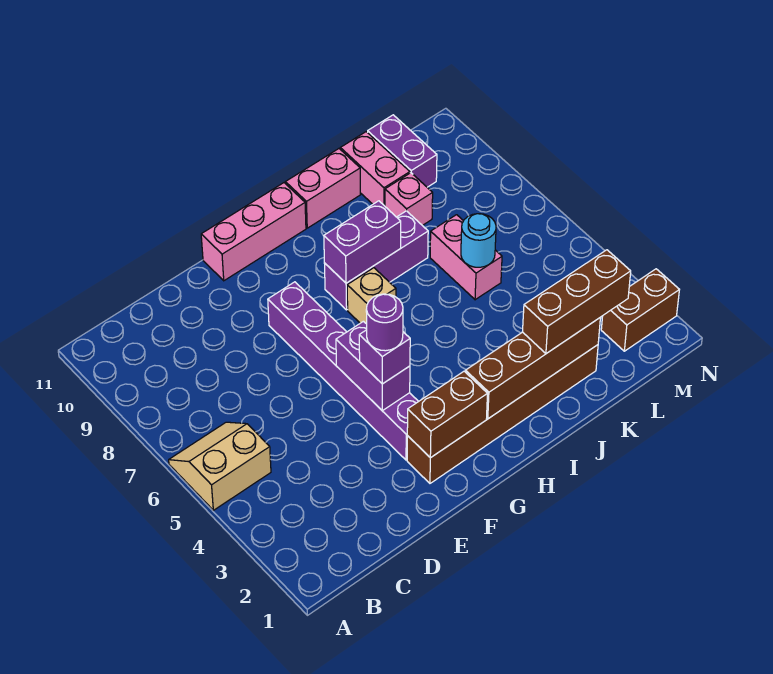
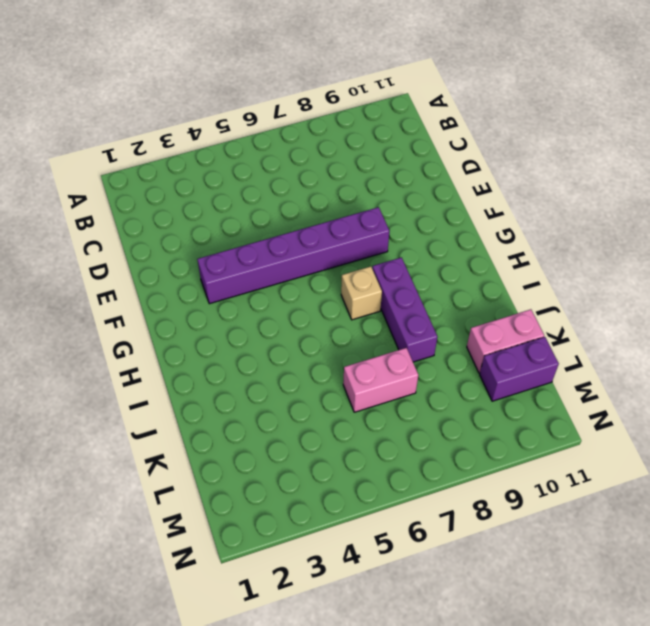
none -> tan slope A5:B6 level 1 top 5
none -> brown brick F2:K2 level 1
none -> pink brick F11:H11 level 1

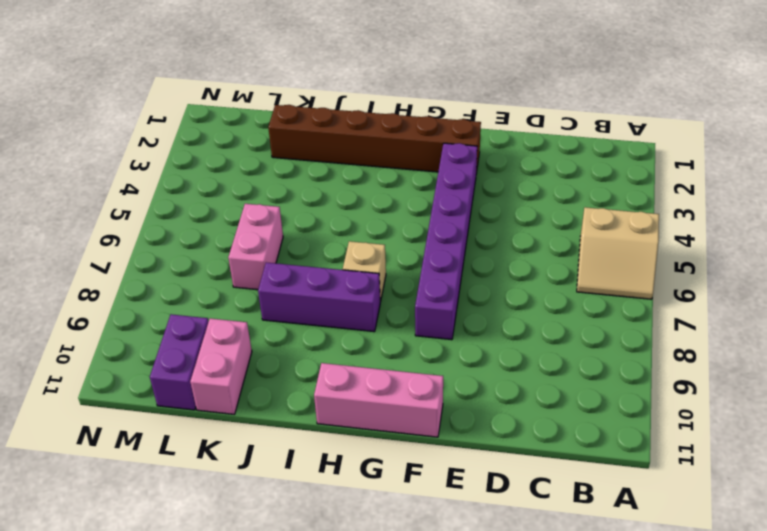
none -> pink brick I11:J11 level 1
none -> pink brick K9 level 1
none -> brown brick M2:N2 level 1

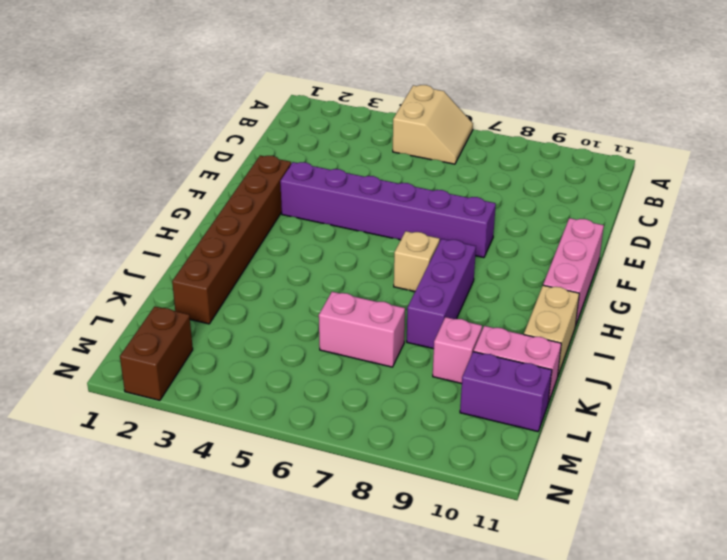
tan brick I11:J11 level 1 -> pink brick I11:J11 level 1
none -> brown brick F2:G2 level 2
none -> purple brick F4:F5 level 2
none -> brown brick H2:K2 level 2

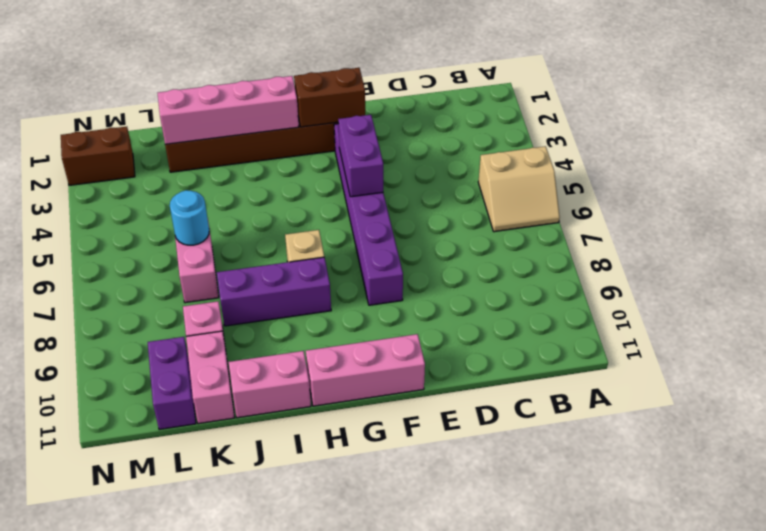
pink brick H2:K2 level 2 -> brown brick H2:K2 level 2
none -> purple brick H8:I8 level 2
none -> purple brick F4 level 3
none -> brown brick J2:L2 level 3

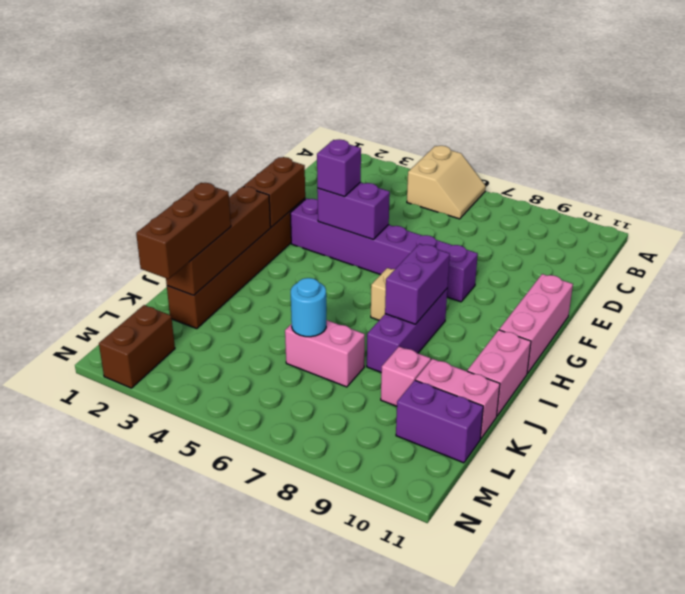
none -> purple round brick F4 level 4

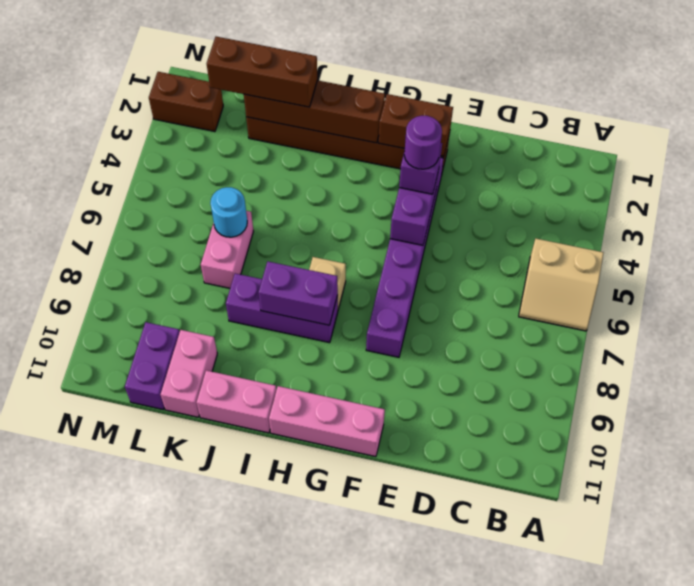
none -> pink brick K9 level 1

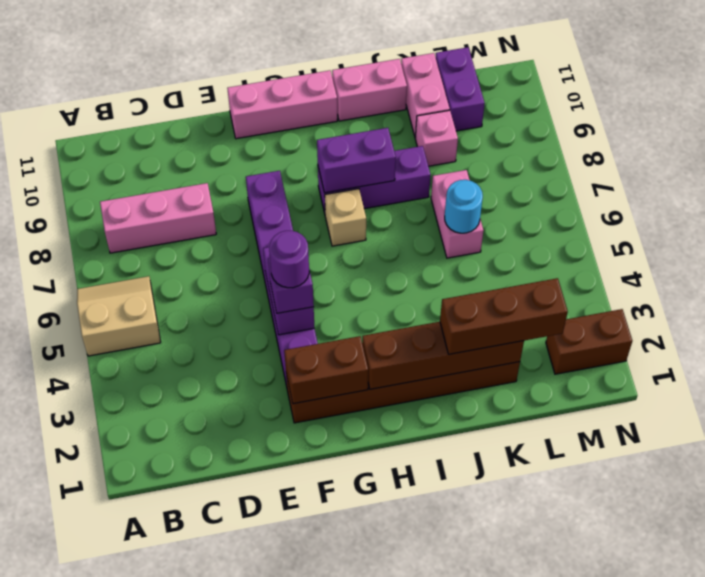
pink brick B8:D8 level 1 -> none

